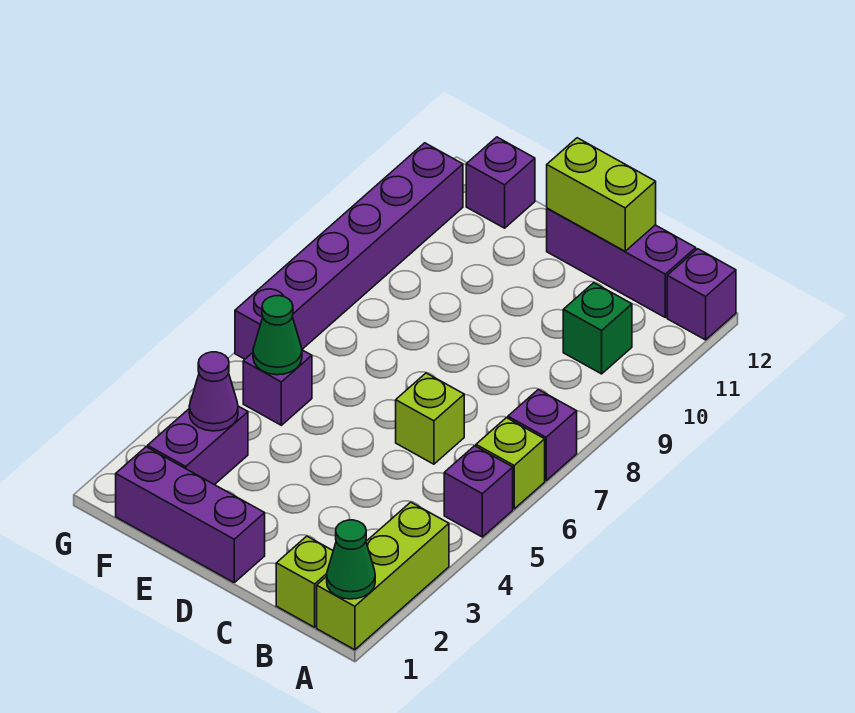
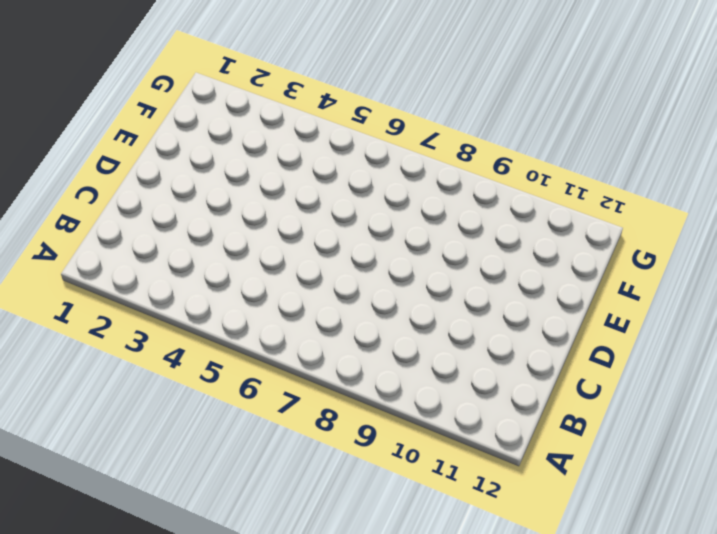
none -> lime brick A1:A3 level 1
none -> purple brick A5 level 1
none -> lime brick A6 level 1

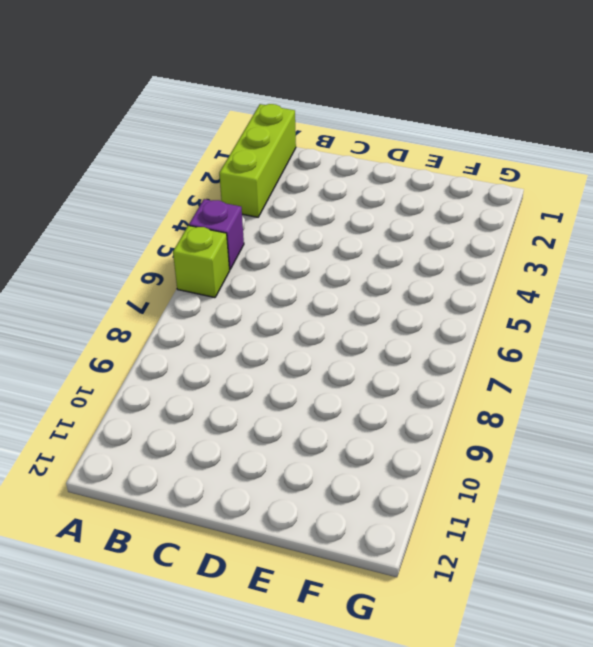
none -> purple brick A7 level 1
none -> purple brick A12 level 1
none -> lime brick B1 level 1

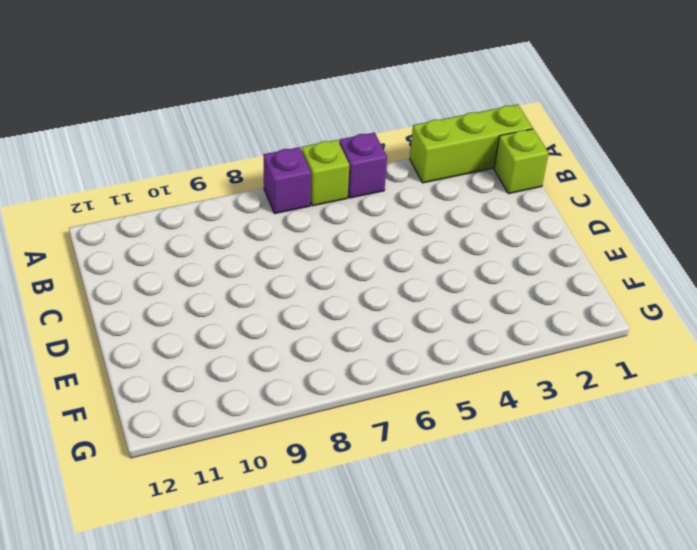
none -> purple brick A12 level 1
none -> green brick B10 level 1
none -> purple brick B12:D12 level 1

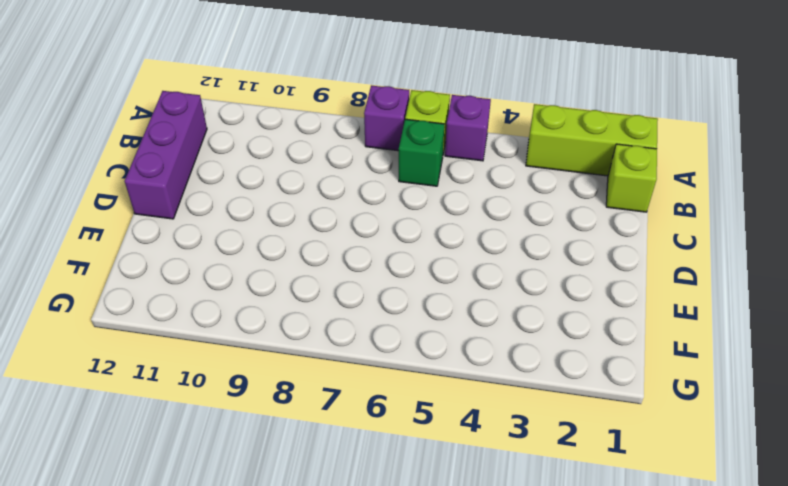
green brick B6 level 1 -> green brick B10 level 1
none -> purple brick A12 level 1
none -> lime brick C6 level 1
none -> purple brick D1:F1 level 1

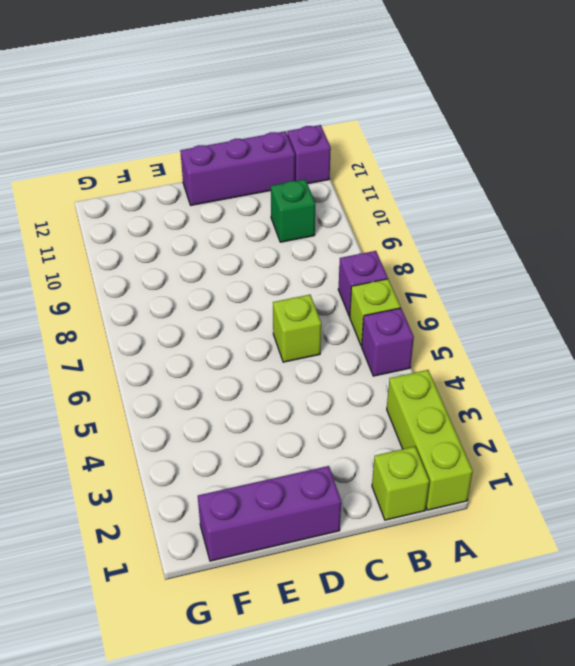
none -> purple brick F2:F3 level 1
none -> purple brick F5 level 1
none -> purple brick F12 level 1

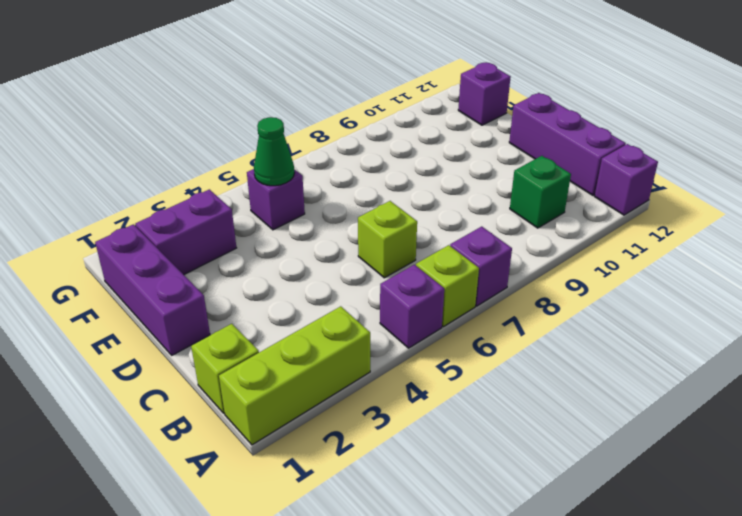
none -> purple brick G6:G11 level 1
none -> green cone A1 level 2
none -> lime brick C12:D12 level 2

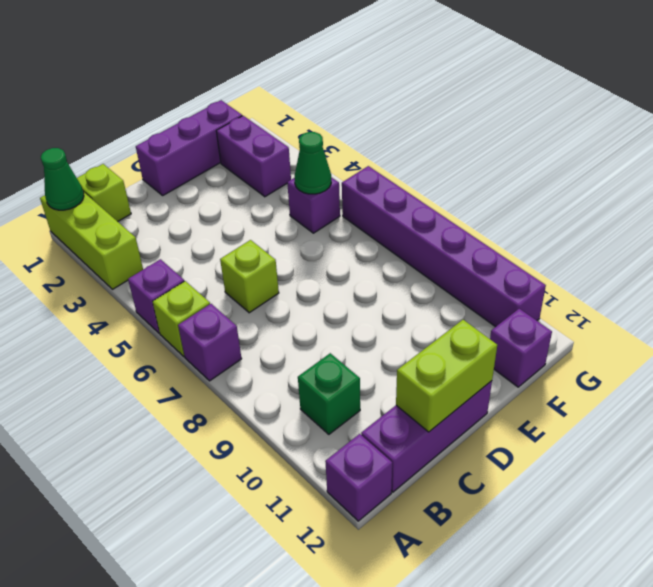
none -> purple cone F3 level 2

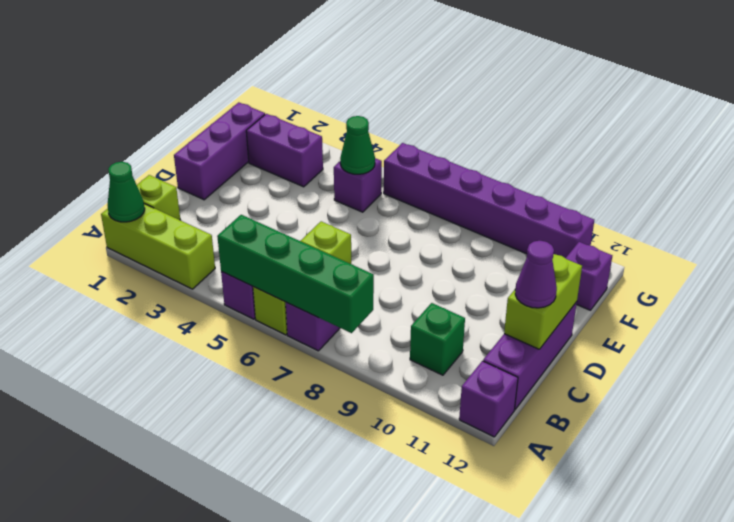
green brick A5:A8 level 2 -> none
purple cone C12 level 3 -> purple cone F3 level 2

